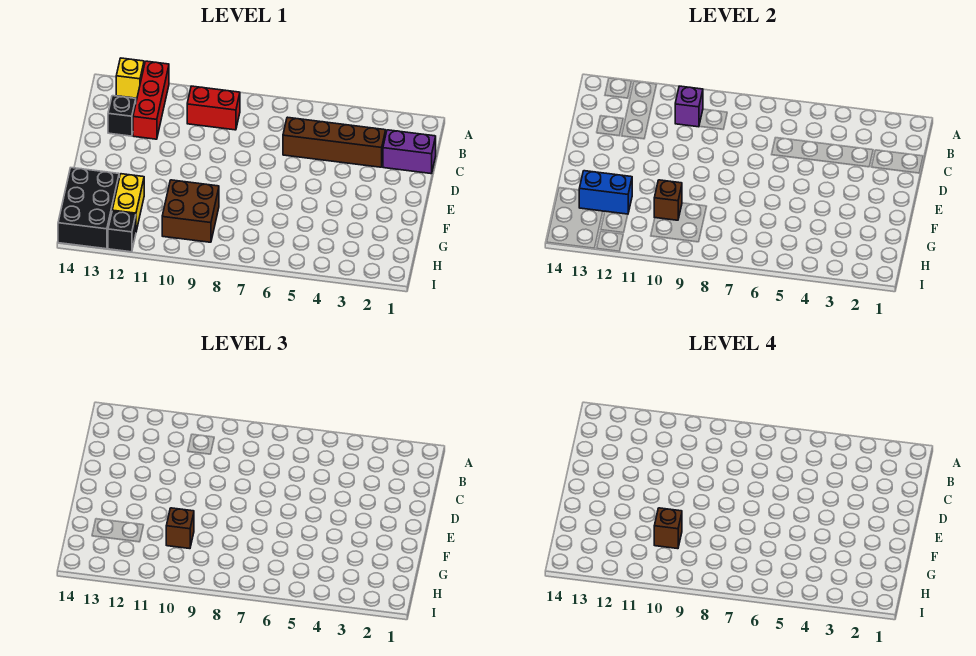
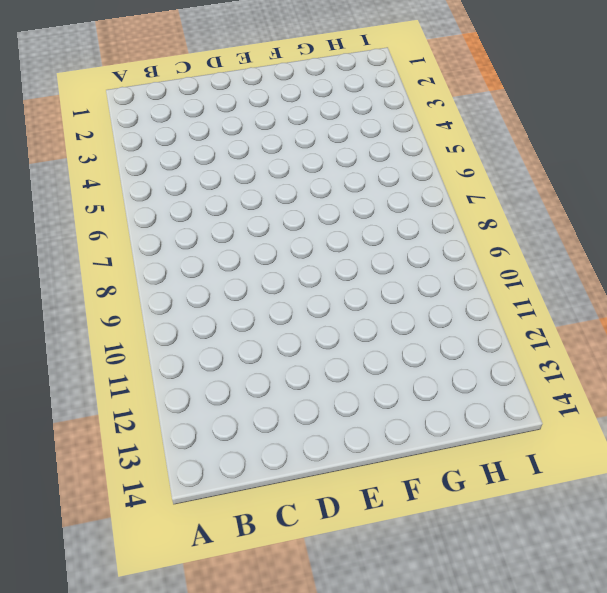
none -> red brick A12:C12 level 1
none -> yellow brick A13 level 1
none -> red brick B9:B10 level 1

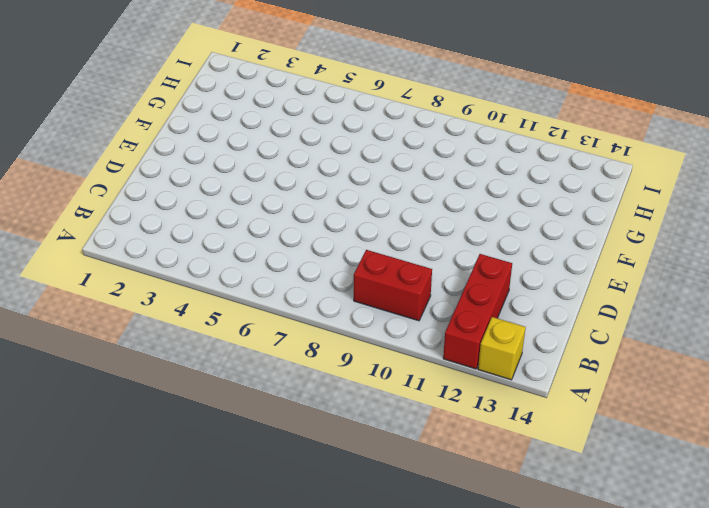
none -> purple brick C1:C2 level 1
none -> brown brick C3:C6 level 1
none -> black brick C13 level 1

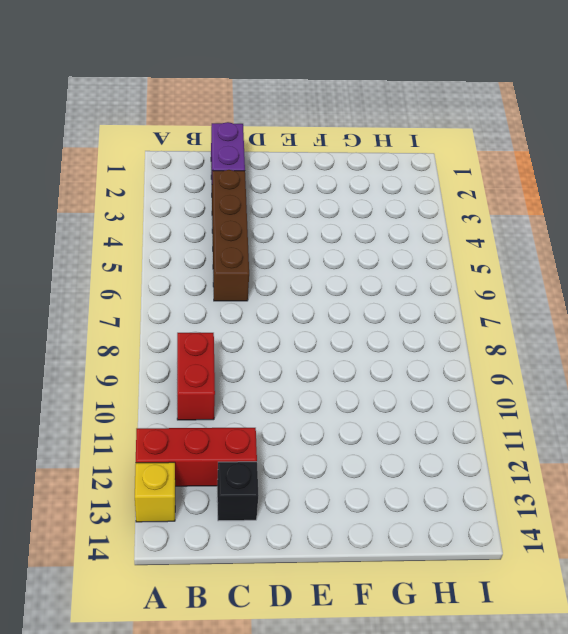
none -> brown brick G9:H10 level 1
none -> yellow brick G12:H12 level 1
none -> black brick G13:I14 level 1

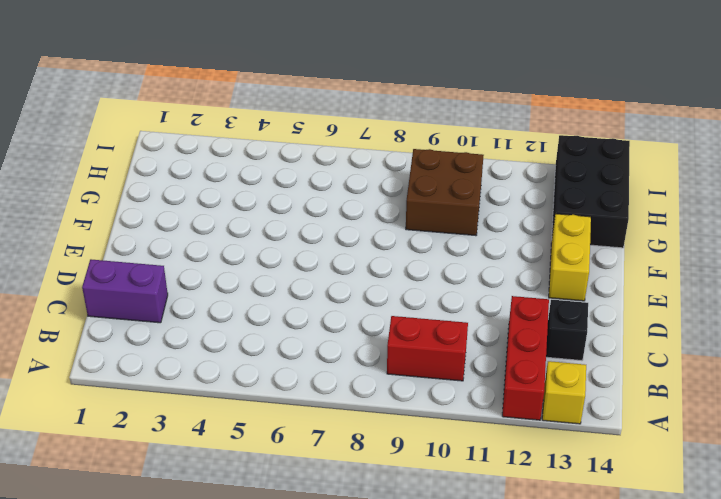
yellow brick E13:F13 level 1 -> yellow brick G12:H12 level 1
none -> brown brick C3:C6 level 1
none -> black brick I12 level 1
none -> purple brick B10 level 2

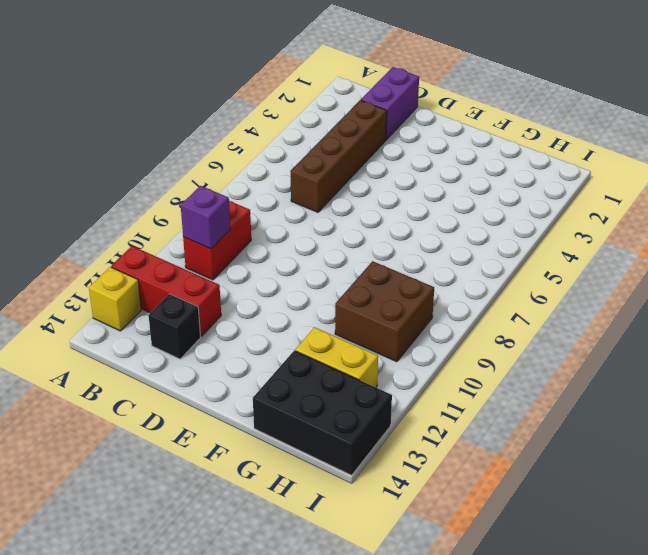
none -> black brick I12 level 1
none -> brown brick G10 level 2
none -> blue brick G12:G13 level 2

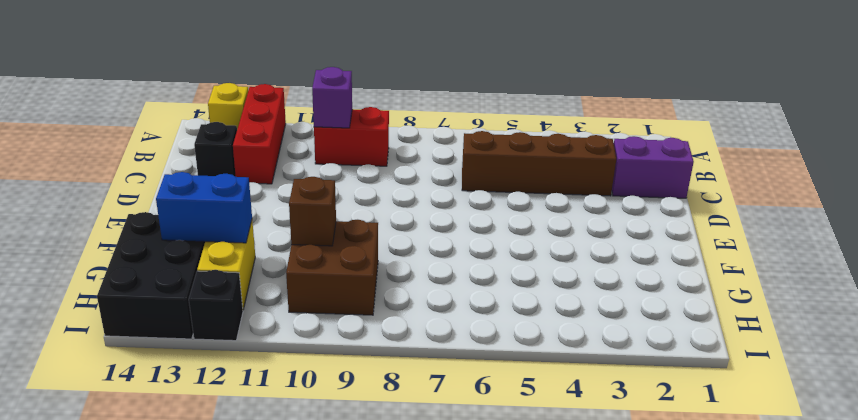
none -> brown brick G10 level 3
none -> brown brick G10 level 4

